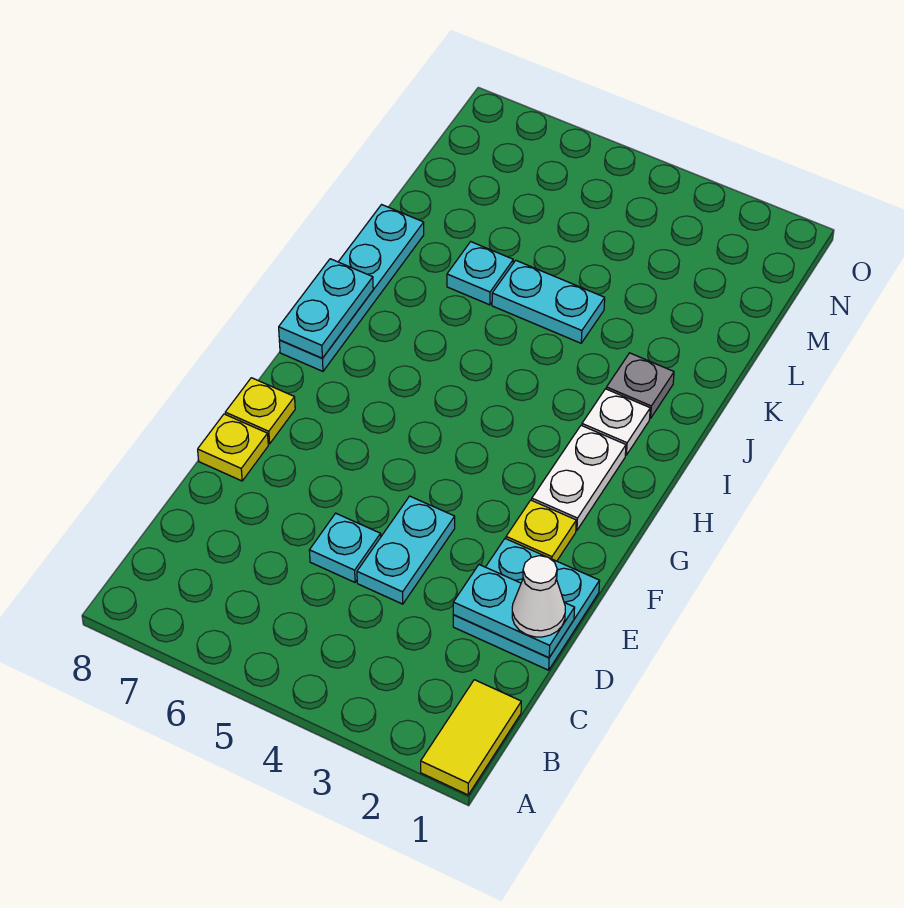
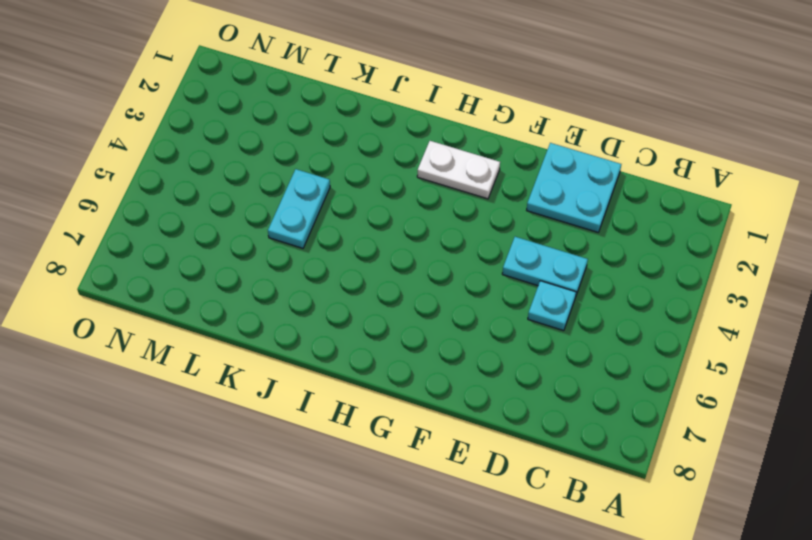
none -> yellow tile A1:B1 level 1
none -> yellow plate E8 level 1
none -> yellow plate F2 level 1

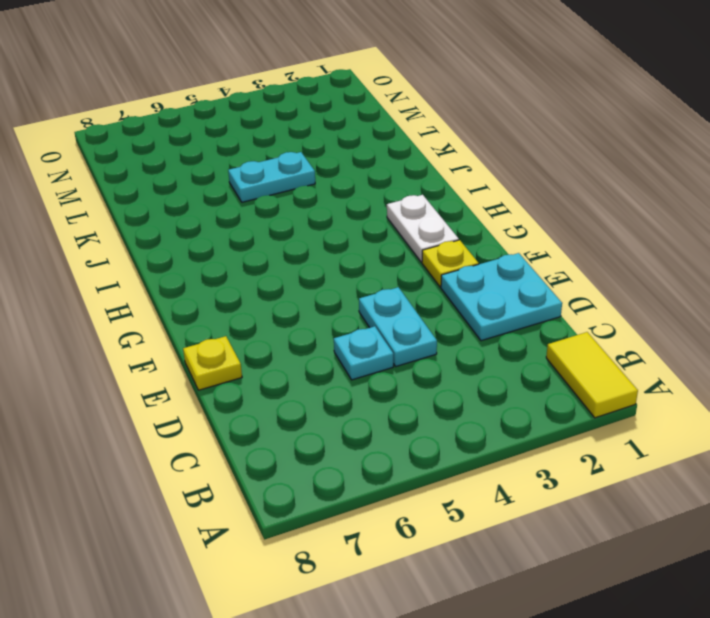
none -> yellow plate F8 level 1
none -> cyan plate H8:K8 level 1
none -> white plate I2 level 1

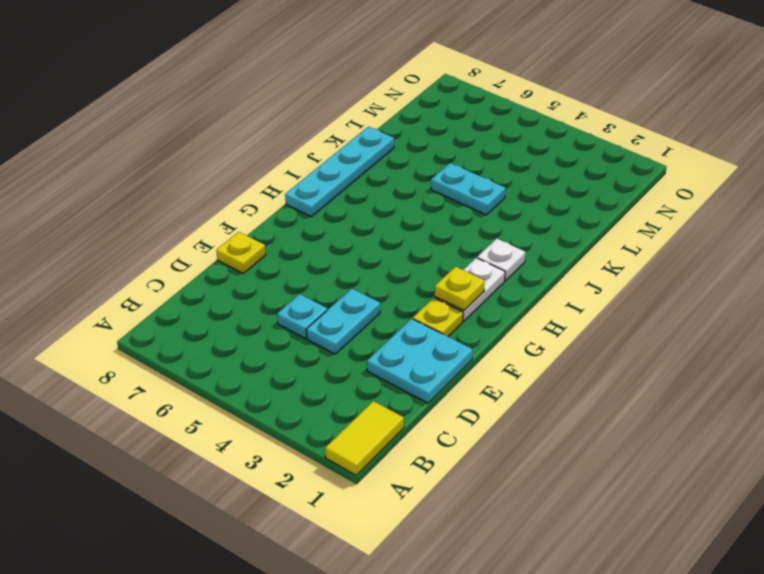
yellow plate G2 level 2 -> yellow plate F8 level 1
none -> grey plate J2 level 1
none -> cyan plate K6 level 1
none -> cyan plate D1:D2 level 2

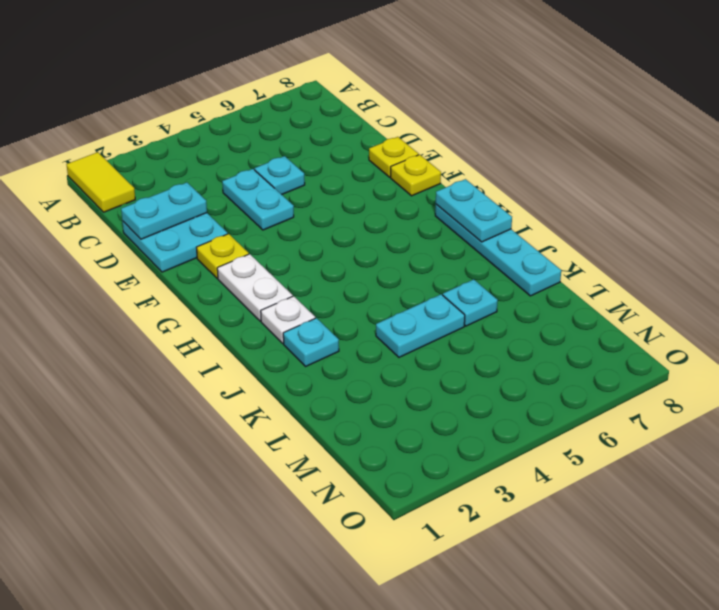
cyan plate J2 level 1 -> grey plate J2 level 1
none -> white cone D1 level 3

